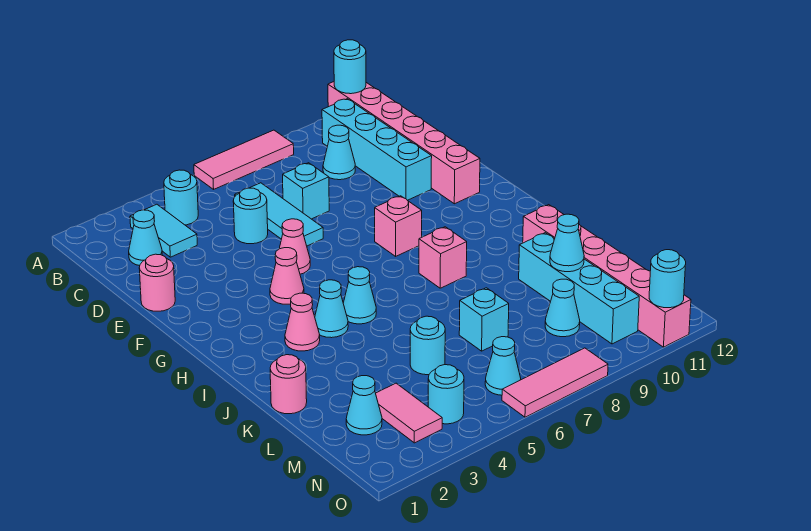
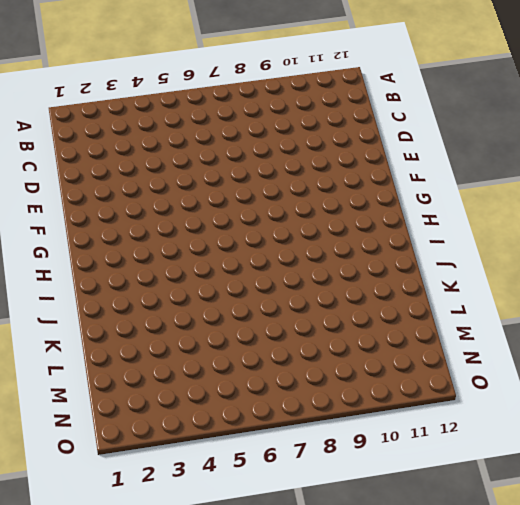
none -> pink tile A6:A8 level 1
none -> pink brick A11:F11 level 1
none -> cyan tile B3:C3 level 1
none -> cyan round brick B4 level 1

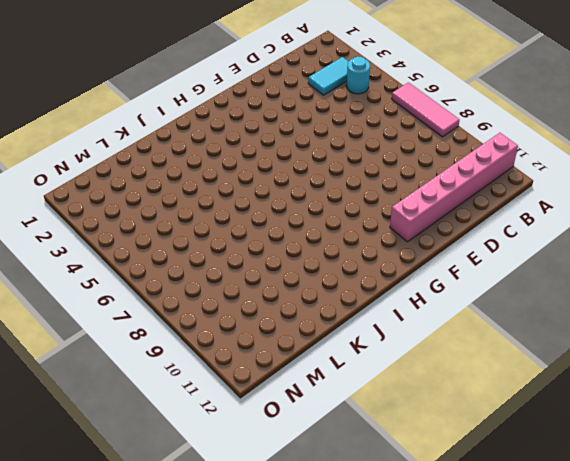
none -> cyan brick B10:E10 level 1
none -> cyan cone C2 level 1
none -> cyan tile C6:E6 level 1
none -> cyan cone C9 level 1

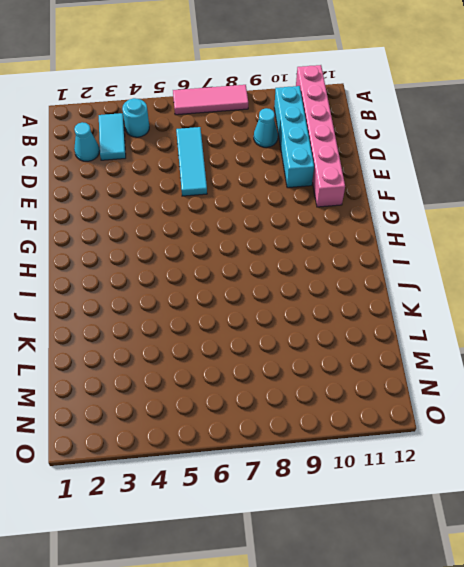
none -> cyan round brick D5 level 1
none -> cyan brick D7 level 1
none -> pink round brick E1 level 1
none -> pink cone F5 level 1

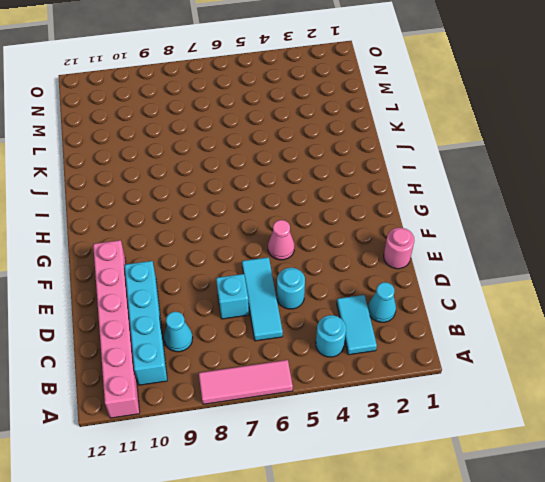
none -> pink cone G4 level 1
none -> pink brick G8 level 1
none -> pink cone I3 level 1
none -> cyan cone I4 level 1

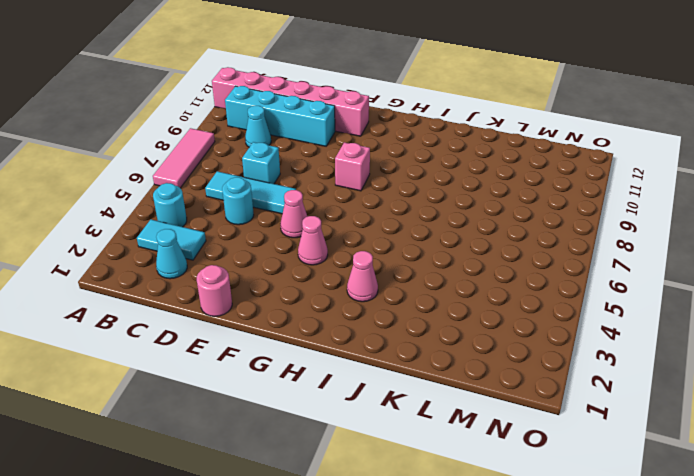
none -> cyan cone I4 level 1
none -> cyan cone I5 level 1
none -> pink brick I8 level 1
none -> pink brick J11:O11 level 1

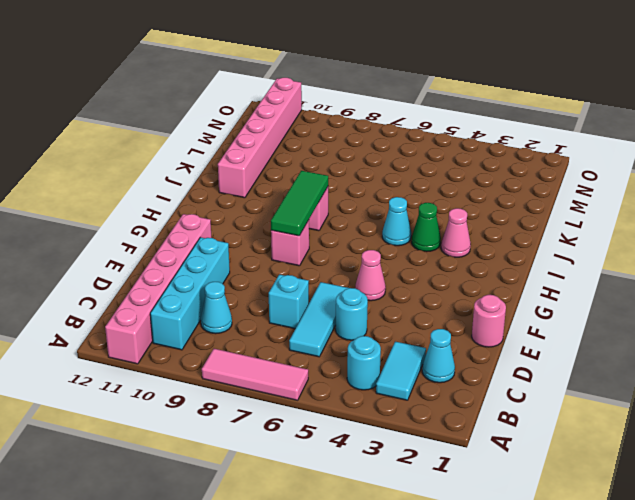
green tile G8:I8 level 2 -> none
green cone I4 level 1 -> cyan cone I4 level 1
none -> pink cone G4 level 1
none -> pink round brick K1 level 1
none -> cyan brick K10:N10 level 1
none -> cyan round brick L5 level 1

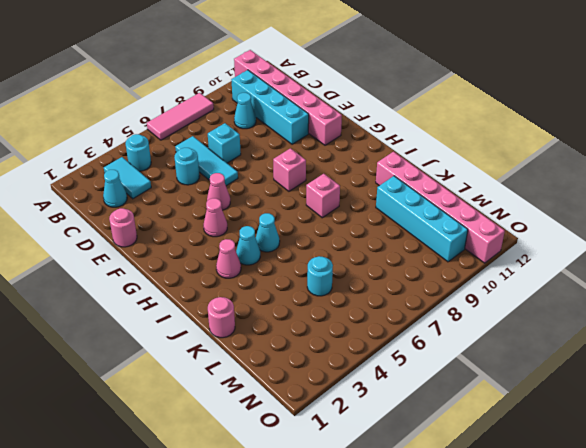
none -> cyan brick L7 level 1
none -> cyan cone M2 level 1
none -> pink tile M3:N3 level 1
none -> cyan cone M9 level 1

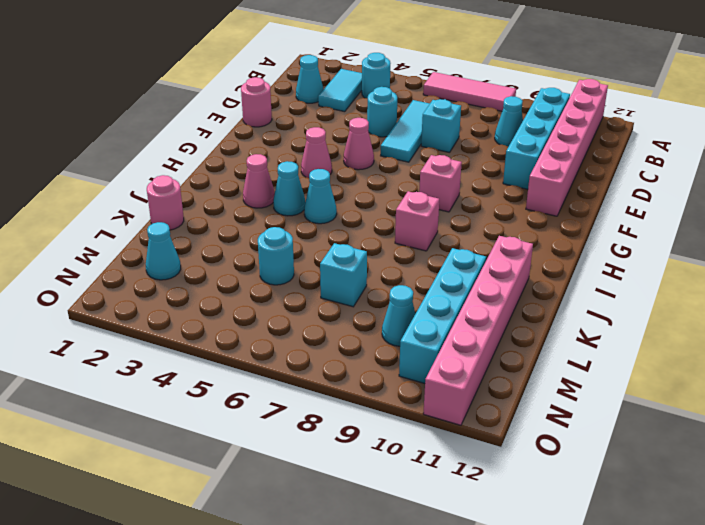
none -> pink tile M3:N3 level 1
none -> cyan round brick N4 level 1
none -> cyan cone N6 level 1
none -> pink tile O6:O8 level 1

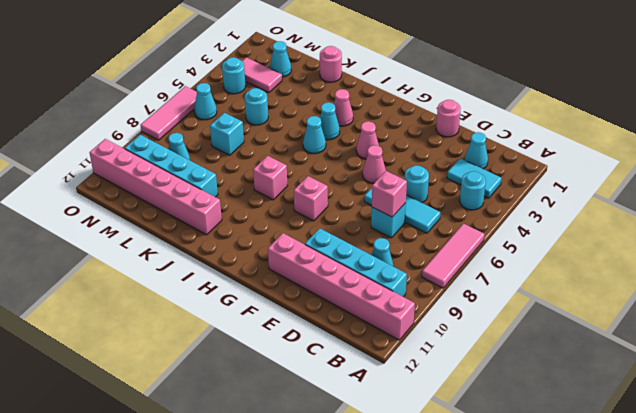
pink brick D7 level 2 -> none
none -> cyan round brick A11 level 2
none -> cyan cone L10 level 2
none -> cyan round brick O11 level 2

